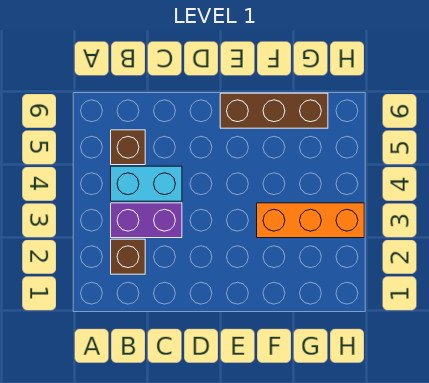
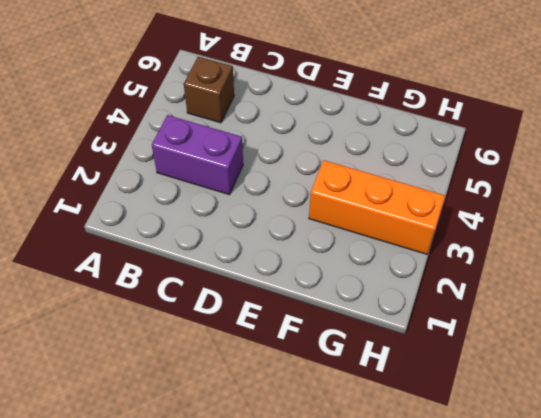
none -> brown brick B2 level 1
none -> cyan brick B4:C4 level 1

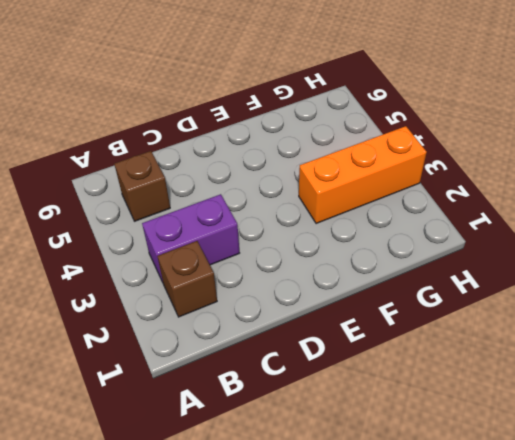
none -> cyan brick B4:C4 level 1
none -> brown brick E6:G6 level 1

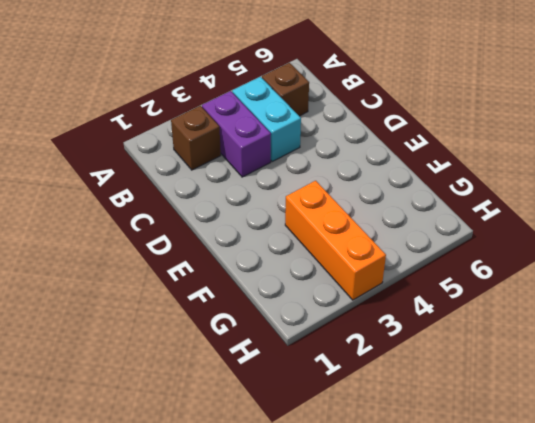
none -> brown brick E6:G6 level 1

